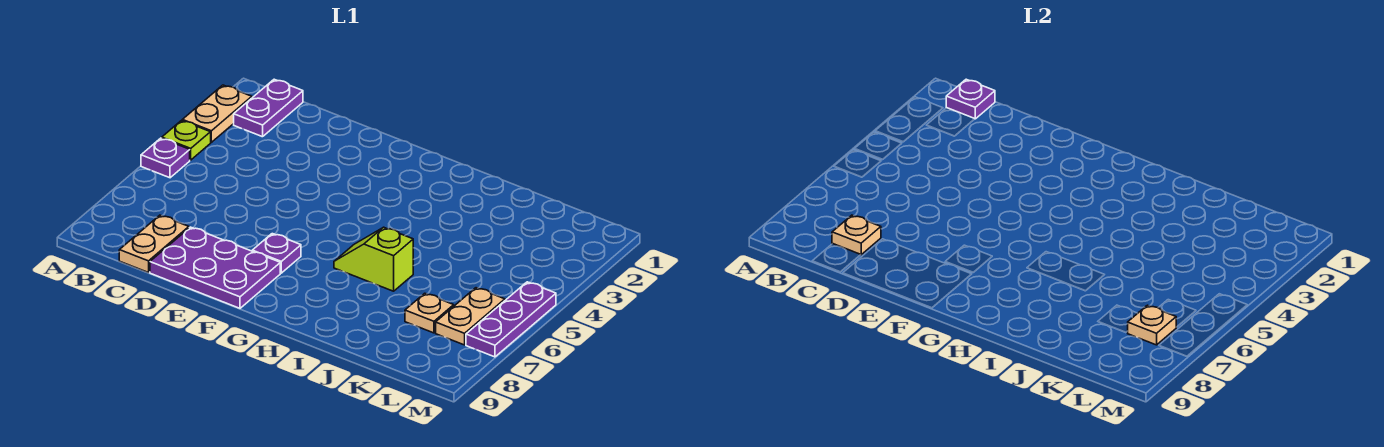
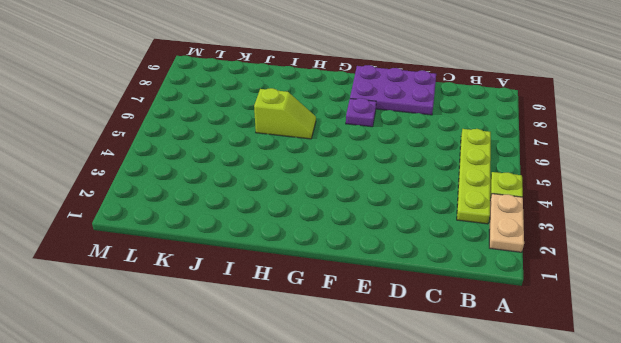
lime plate B3:B6 level 1 -> none
none -> purple plate A5 level 1
none -> purple plate B1:B2 level 1
none -> tan plate C8:C9 level 1

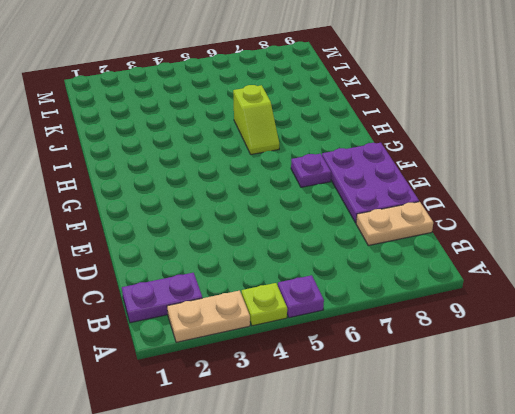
none -> tan plate K7 level 1
none -> tan plate L6:L7 level 1
none -> purple plate M5:M7 level 1

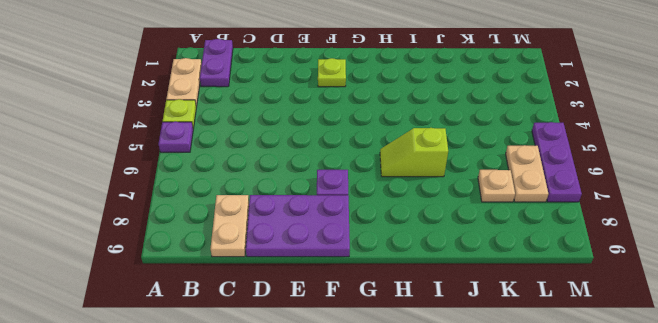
lime plate F2 level 1 -> none
none -> purple plate B1 level 2
none -> tan plate C8 level 2
none -> tan plate L7 level 2

